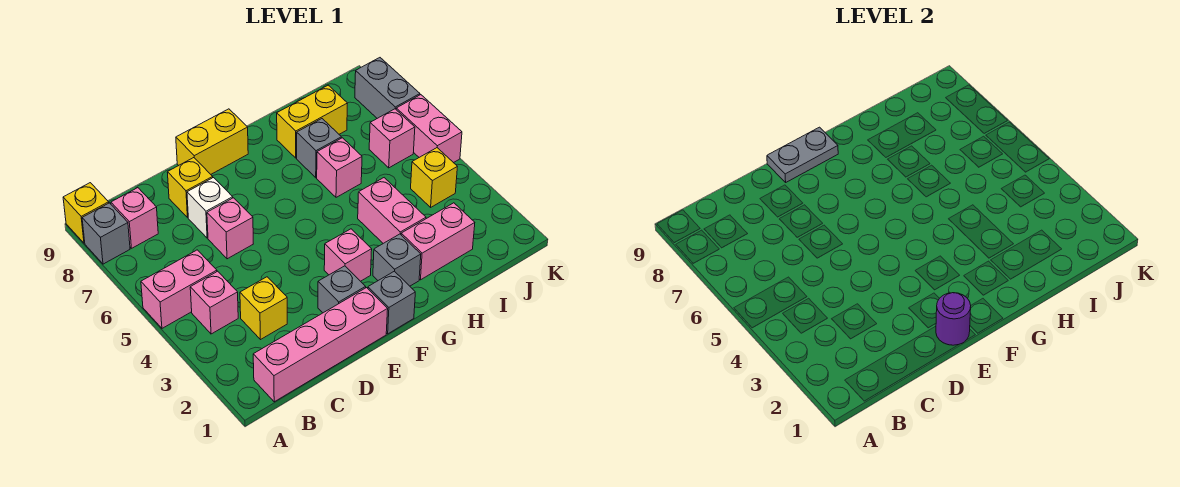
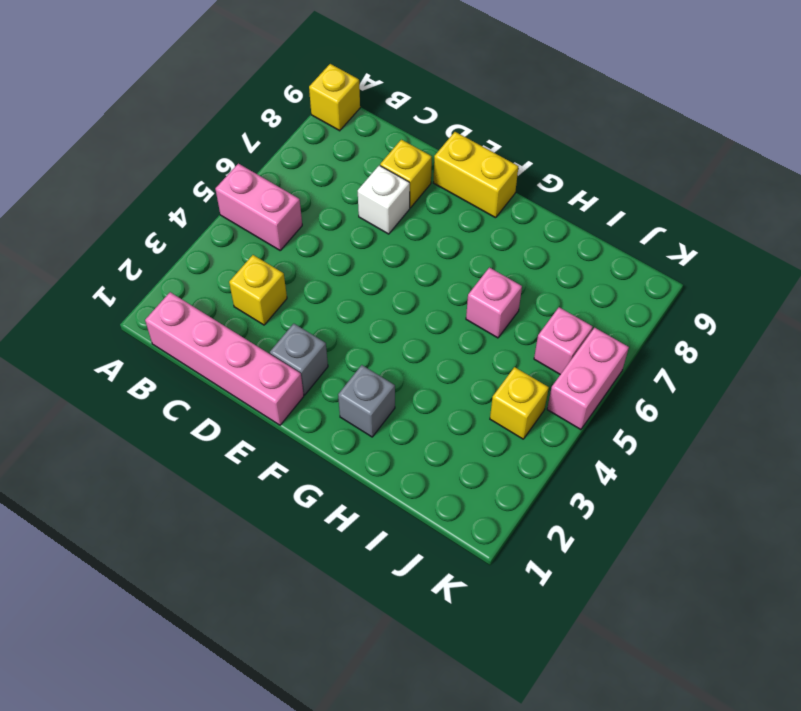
none -> grey brick A8 level 1
none -> pink brick B4 level 1
none -> pink brick B8 level 1

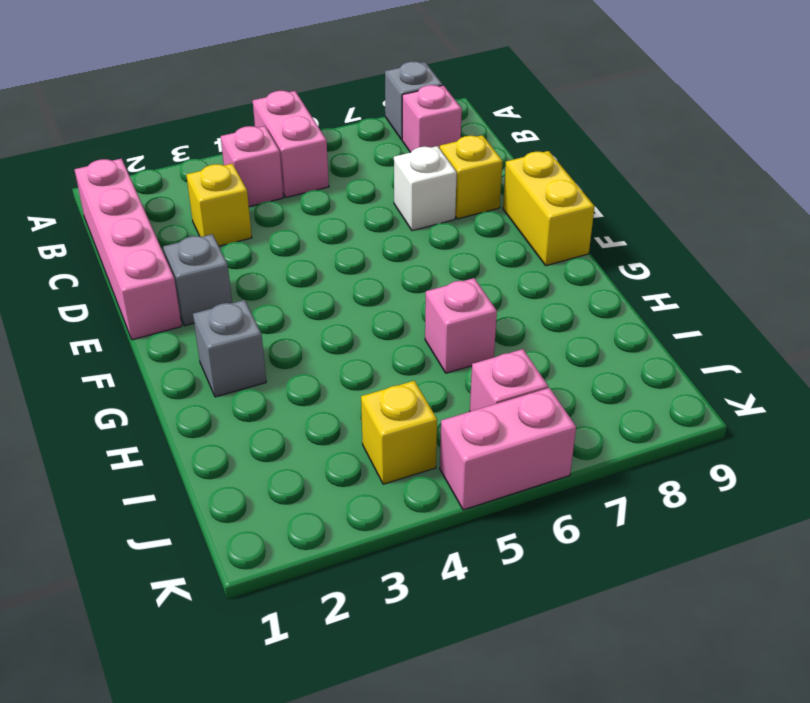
none -> yellow brick A9 level 1
none -> pink brick D6 level 1
none -> grey brick F1 level 1

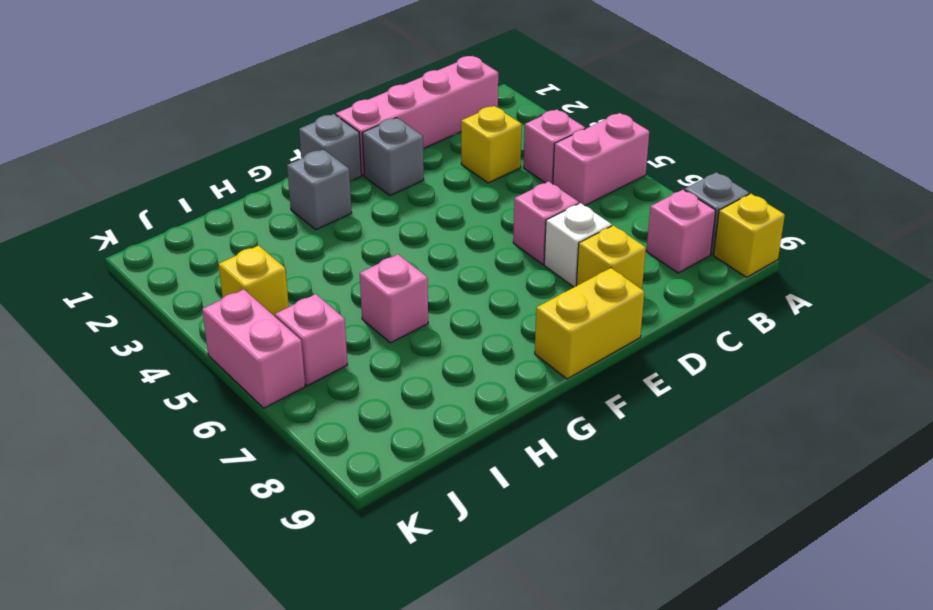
none -> pink brick F3 level 1
none -> pink brick H2:I2 level 1
none -> pink brick H3:H4 level 1

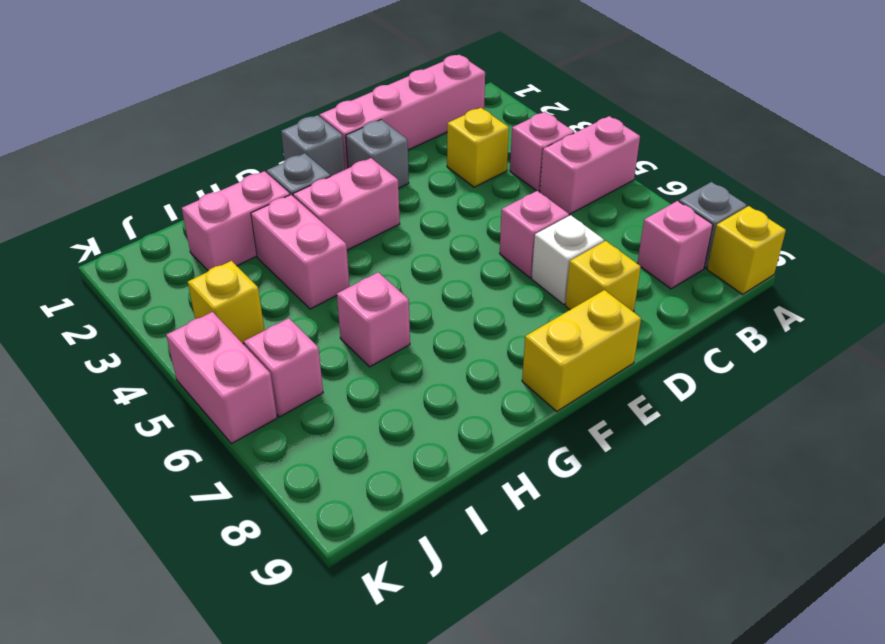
pink brick F3:G3 level 1 -> pink brick F3 level 1
none -> grey brick H7 level 1
none -> yellow brick H8:I8 level 1
none -> grey brick K7:K8 level 1

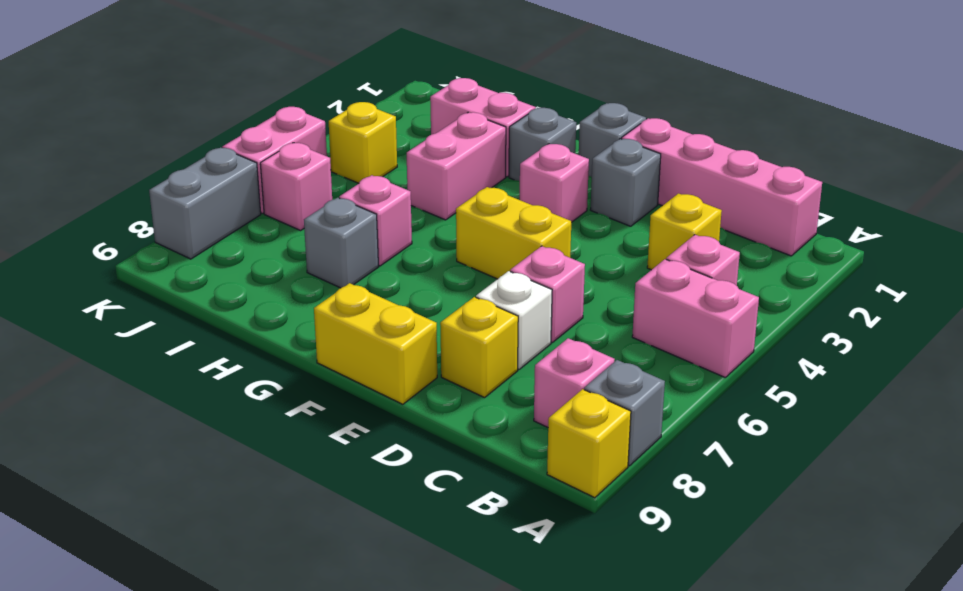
yellow brick E5:F5 level 1 -> yellow brick H8:I8 level 1
none -> purple round brick E1 level 2
none -> grey plate E9:F9 level 2

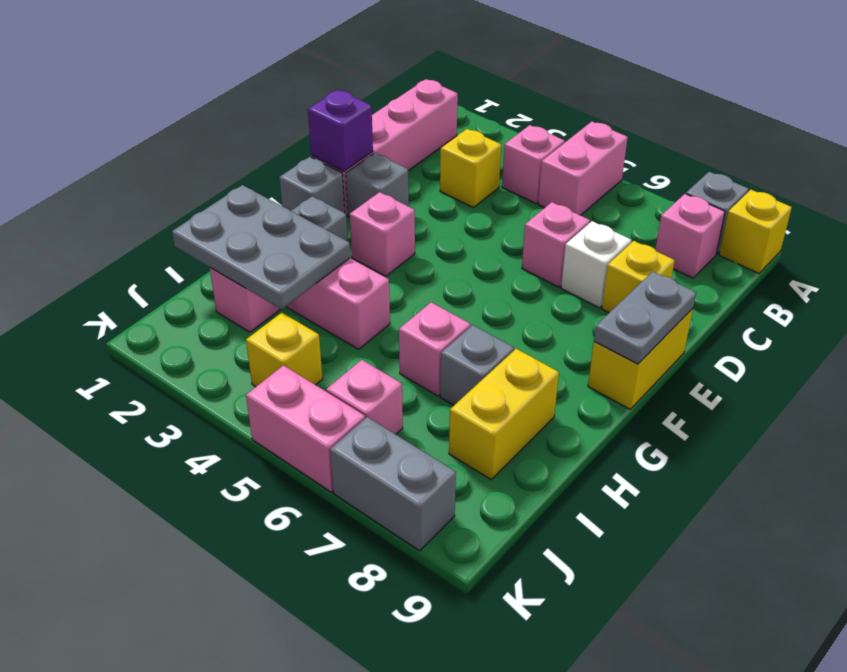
purple brick E1 level 2 -> purple round brick E1 level 2
grey plate H1:I3 level 2 -> none

